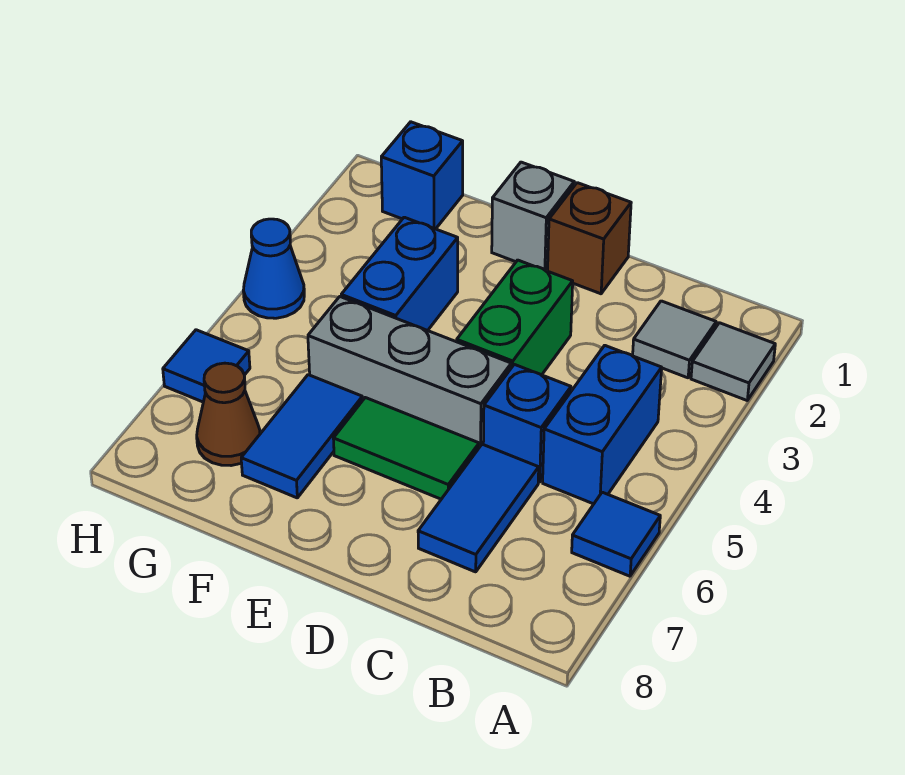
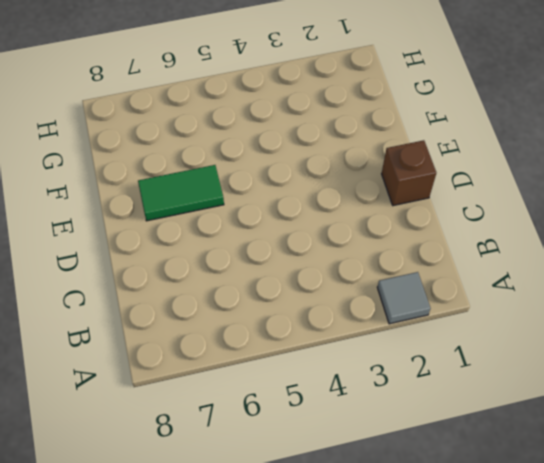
green tile E6:E7 level 1 -> green tile D6:E6 level 1
none -> blue tile A6 level 1
none -> grey tile B2 level 1
none -> blue brick B4:B5 level 1

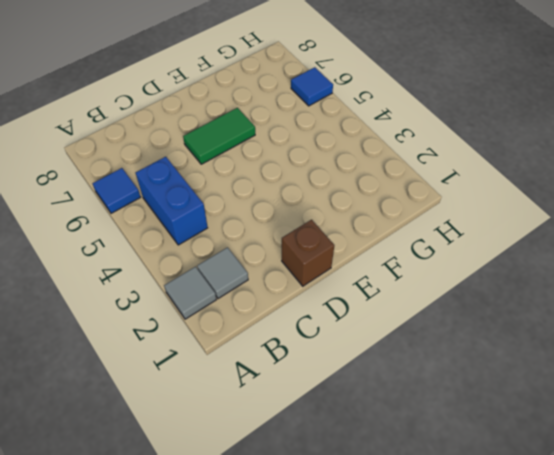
none -> blue brick C5 level 1
none -> blue tile C6:C7 level 1
none -> green brick D3:D4 level 1

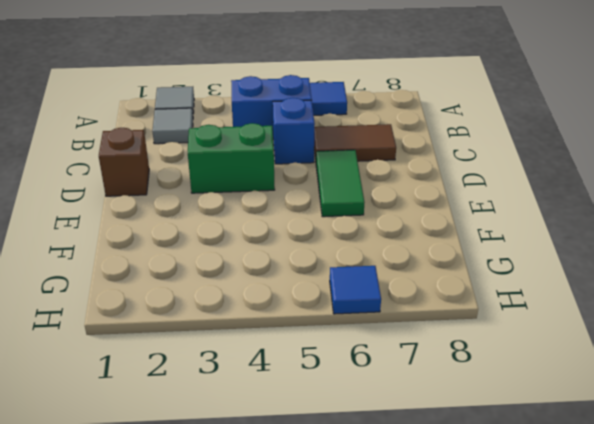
brown tile C6:C7 level 1 -> blue tile C6:C7 level 1
none -> grey brick D5:F5 level 1
none -> grey brick E1 level 1
none -> blue brick F3:F4 level 1

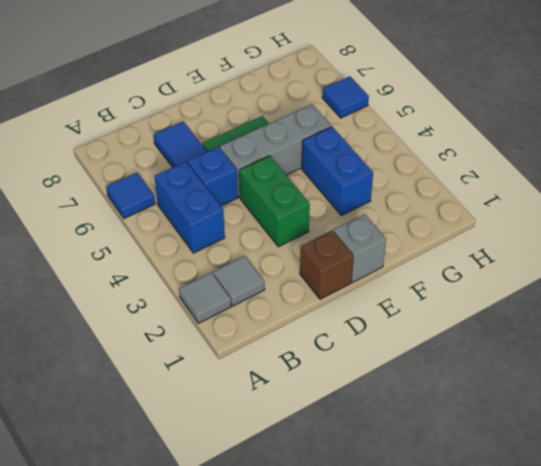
none -> blue tile F6:F7 level 1
none -> blue brick G1 level 1
none -> brown cone G7 level 1

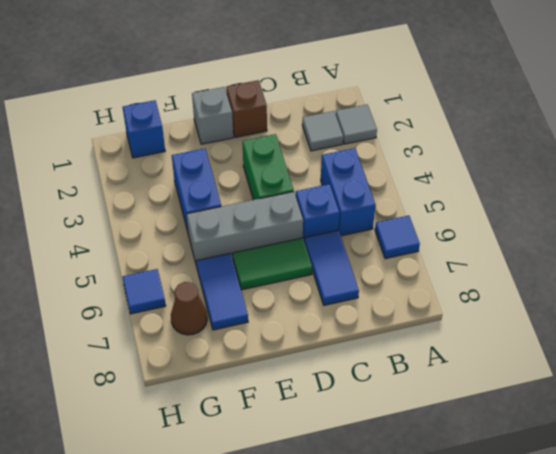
none -> blue cone H4 level 1

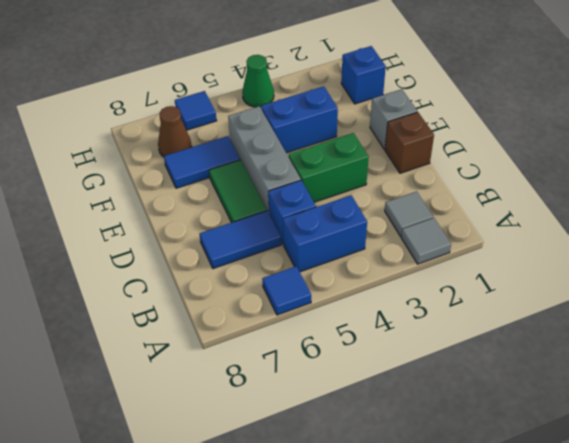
green cone H4 level 1 -> blue cone H4 level 1

